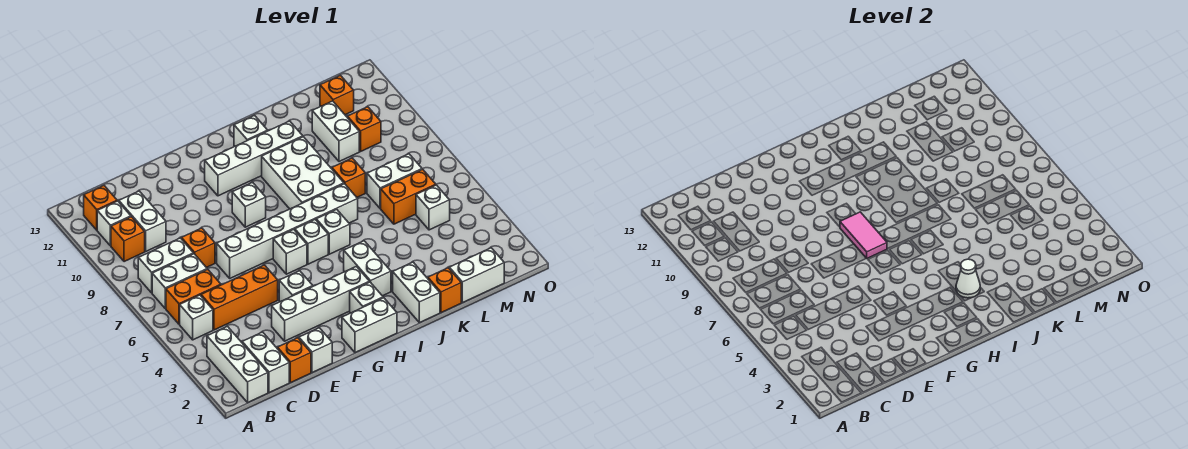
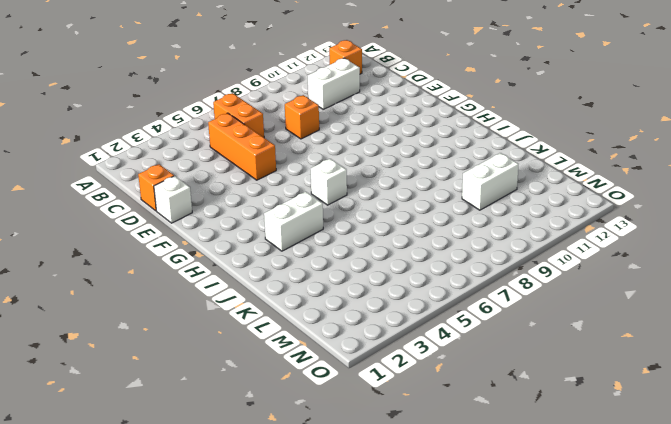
none -> white brick B1:B3 level 1
none -> white brick B5 level 1
none -> white brick B7:C7 level 1
none -> white brick B8:C8 level 1

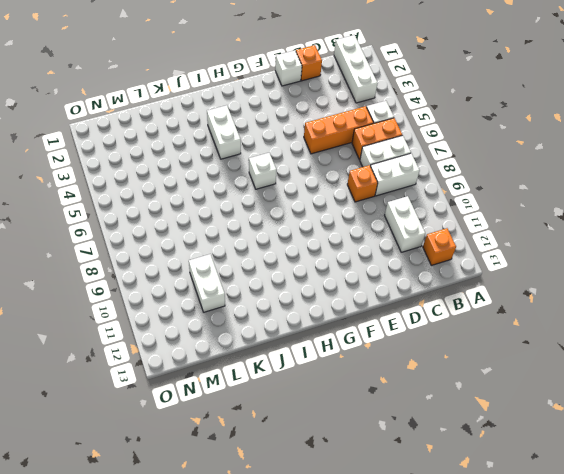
none -> orange brick B10 level 1
none -> white brick B11 level 1
none -> white brick C1:C2 level 1
none -> white brick E3:H3 level 1

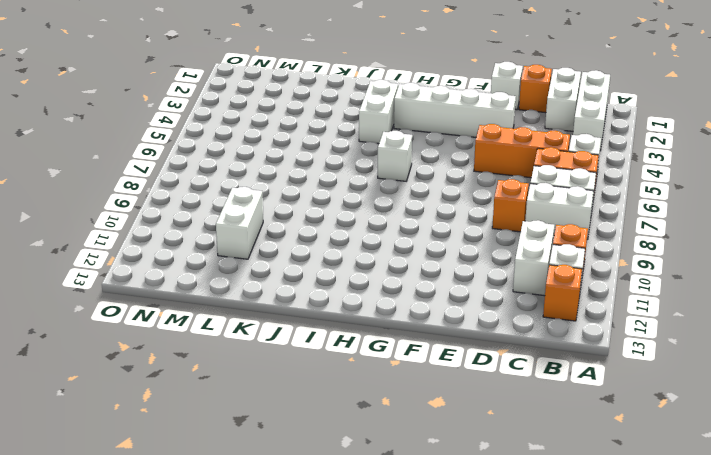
none -> white brick E7:J7 level 1
none -> white brick F4 level 1
none -> white brick G1:H1 level 1
none -> white brick G6 level 1

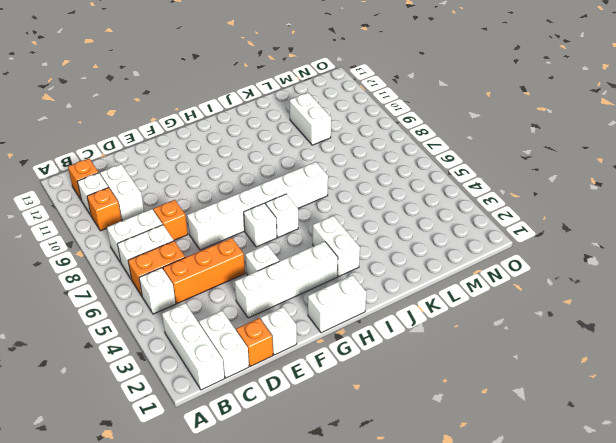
none -> white brick G9 level 1
none -> white brick G11:J11 level 1
none -> white brick H2 level 1
none -> white brick I6 level 1

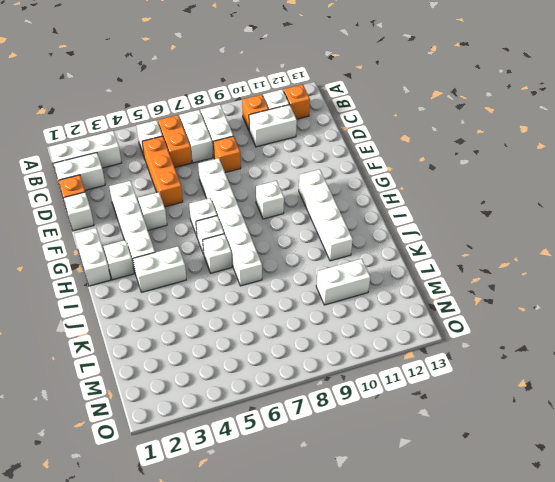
none -> white brick I8:J10 level 1
none -> white brick I12 level 1
none -> white brick J1:J2 level 1
none -> orange brick K1 level 1

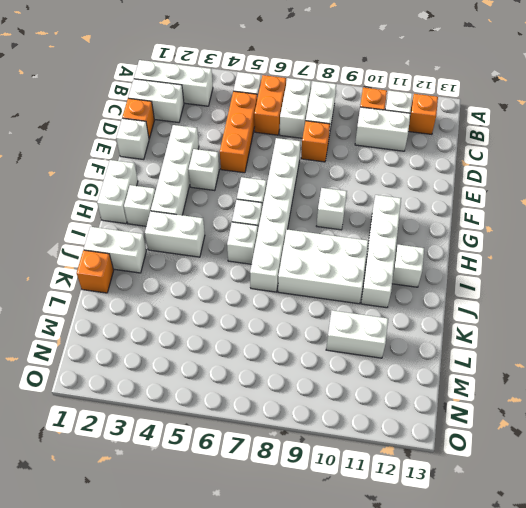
none -> orange brick K8 level 1
none -> white brick L1:M1 level 1
none -> orange brick L6:M6 level 1
none -> white brick L7:M7 level 1

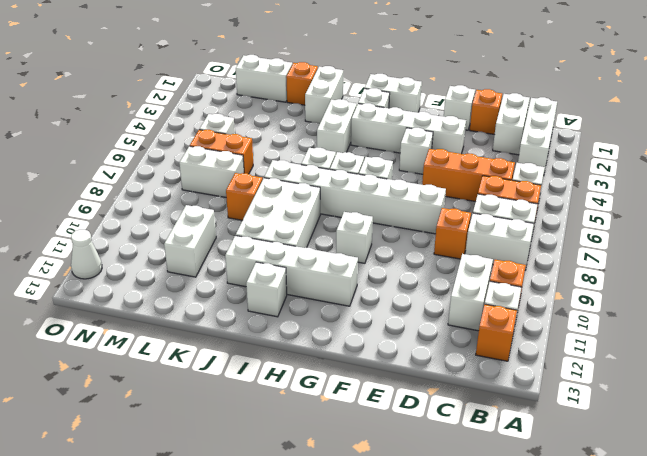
white cone O12 level 1 -> white cone I3 level 2
none -> orange brick M10 level 1
none -> orange brick M12 level 1
none -> pink tile G7:G8 level 2

